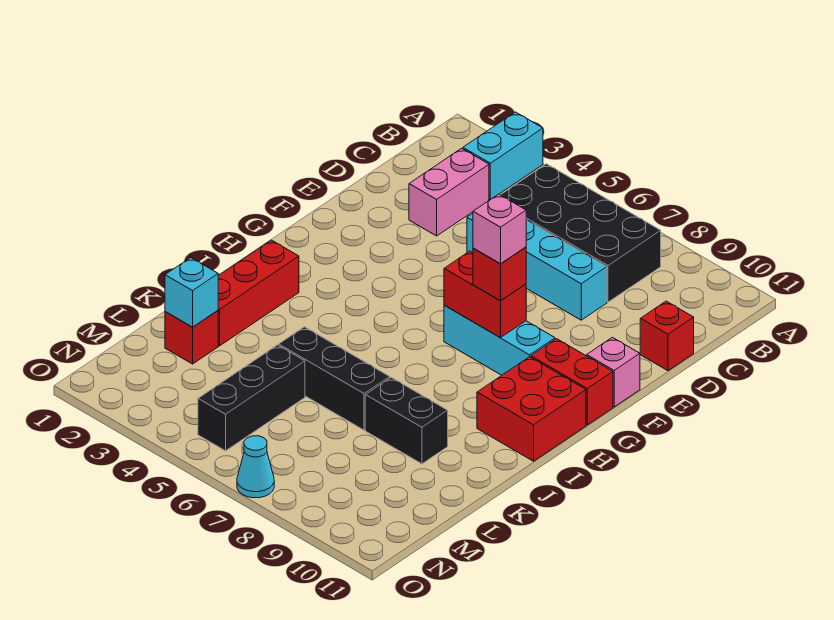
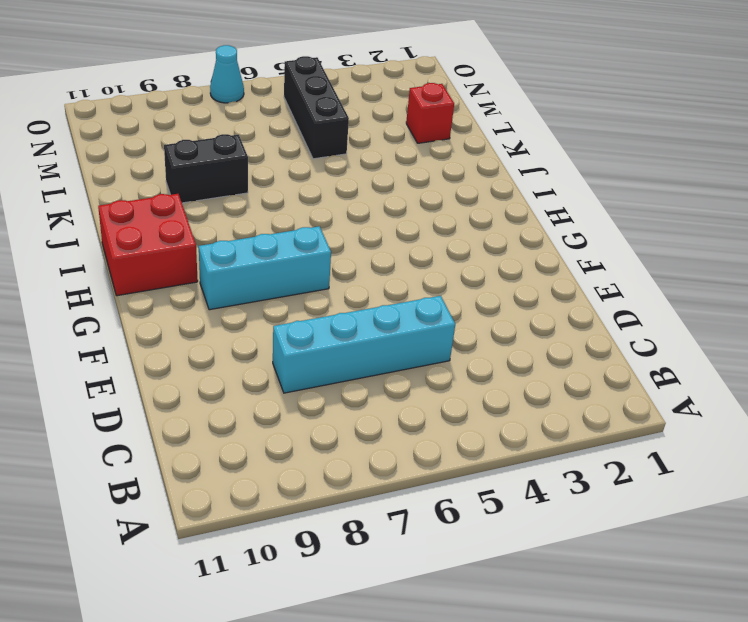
none -> cyan brick A3:B3 level 1
none -> black brick B5:C8 level 1
none -> pink brick C3:D3 level 1

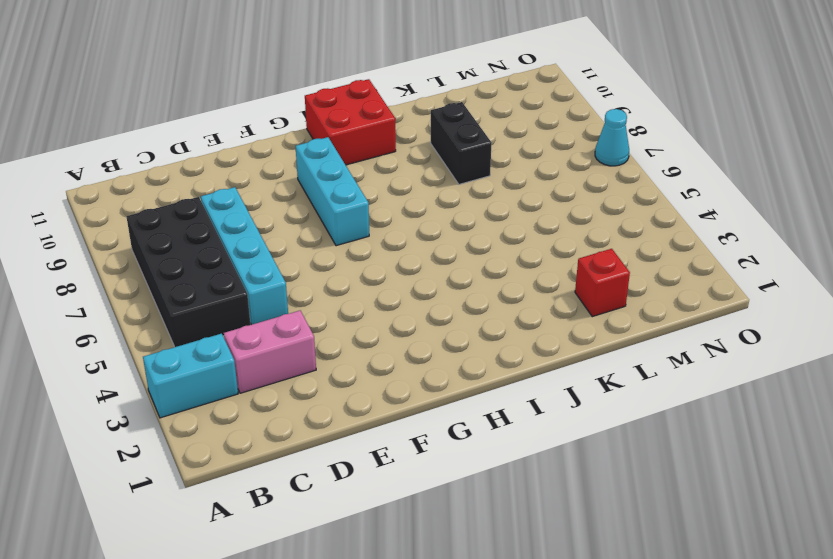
none -> red brick D11 level 1
none -> pink brick F11 level 1
none -> red brick G10:G11 level 1

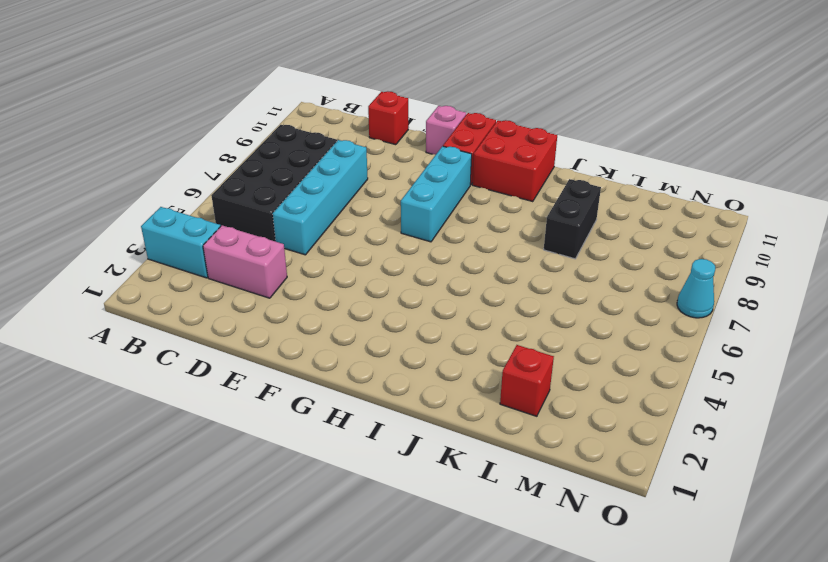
none -> red brick I2:K2 level 1
none -> black brick K5:K7 level 1
none -> black brick L5:N5 level 1

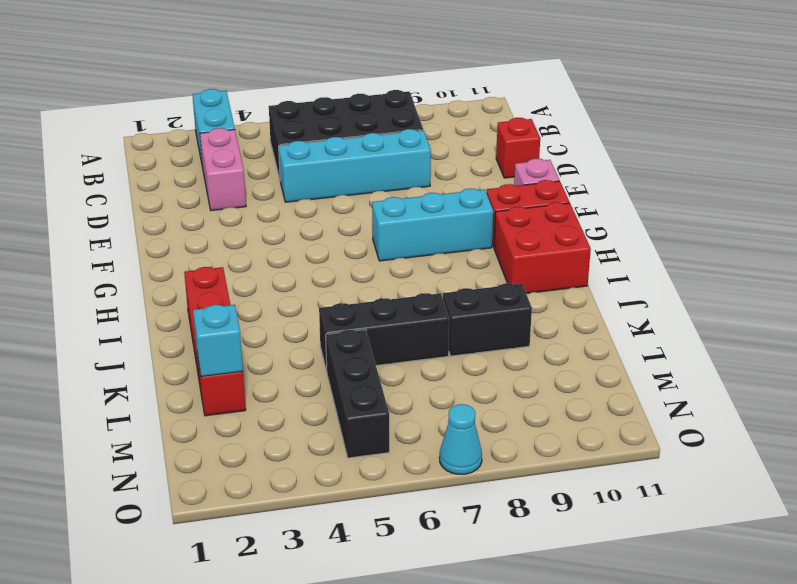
none -> red brick G7:G8 level 2
none -> red brick G8 level 3
none -> pink brick G8 level 4

